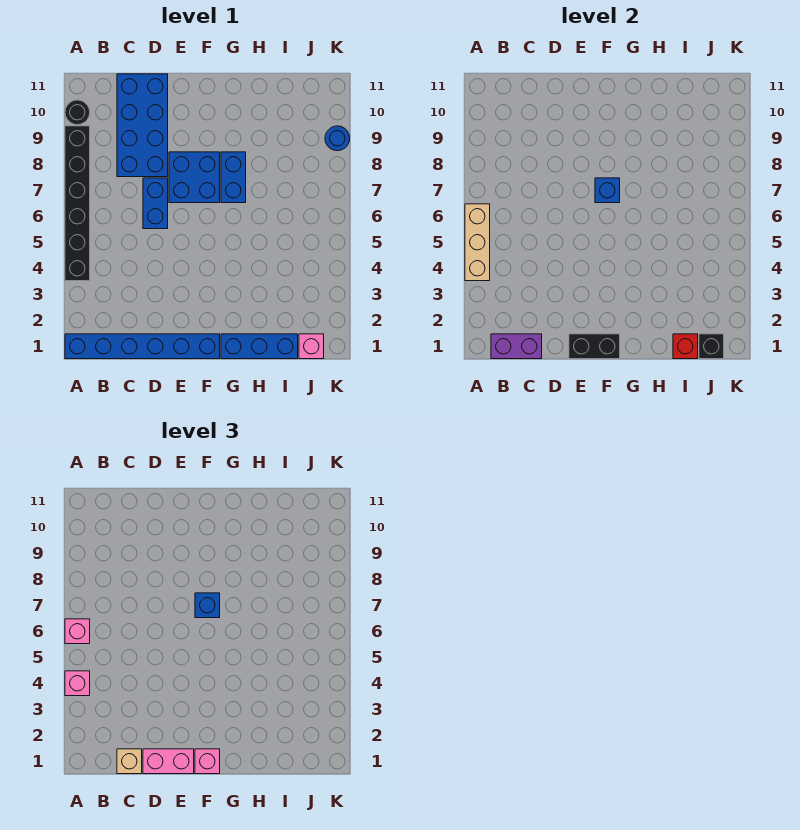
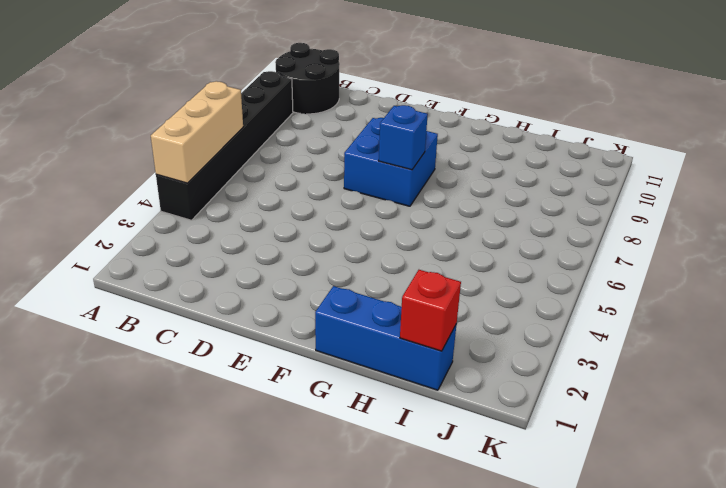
black round brick A10:B11 level 1 -> black round brick A10 level 1
none -> blue brick A1:F1 level 1
none -> blue brick C8:D11 level 1
none -> blue brick D6:D7 level 1

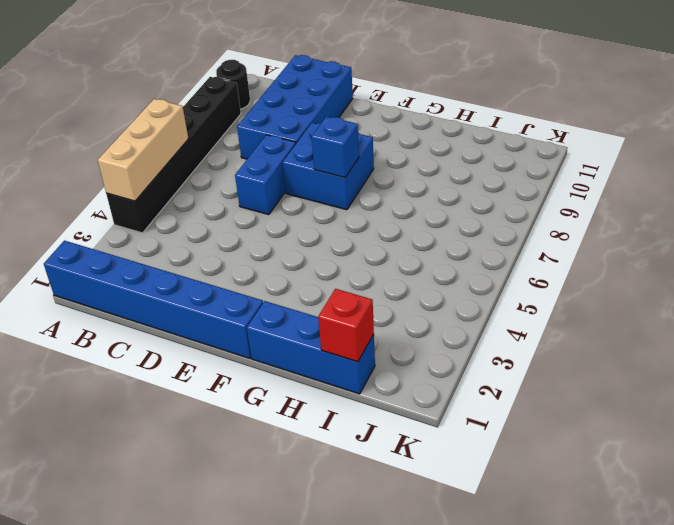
none -> blue brick G7:G8 level 1
none -> pink brick J1 level 1
none -> blue round brick K9 level 1

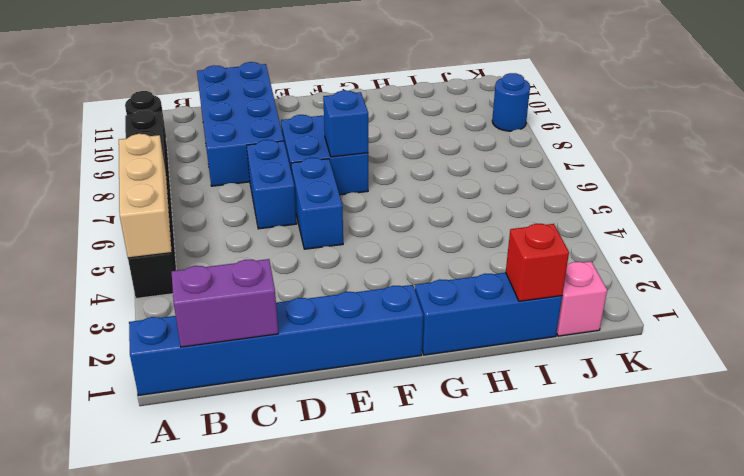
blue brick E5:E6 level 1 -> blue brick G7:G8 level 1
none -> black brick E1:F1 level 2
none -> black brick J1 level 2
none -> pink brick A4 level 3

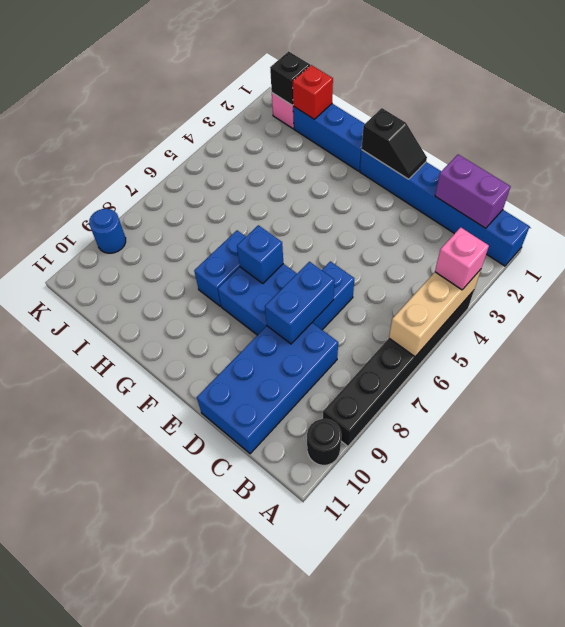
blue brick D7:D8 level 2 -> none
black slope E1:F1 level 2 top F -> black brick E1:F1 level 2
none -> pink brick A6 level 3
none -> tan brick C1 level 3
none -> pink brick D1:E1 level 3

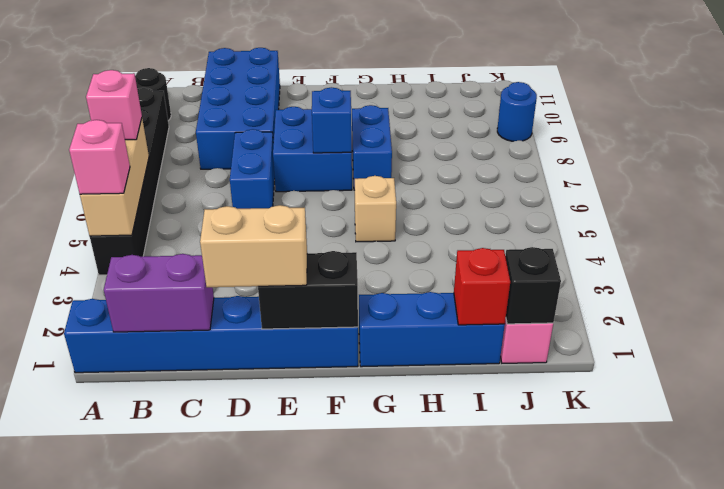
tan brick D1:E1 level 3 -> pink brick D1:E1 level 3
tan brick G5 level 1 -> tan brick C1 level 3
none -> pink brick F1 level 3
none -> blue brick F7 level 3

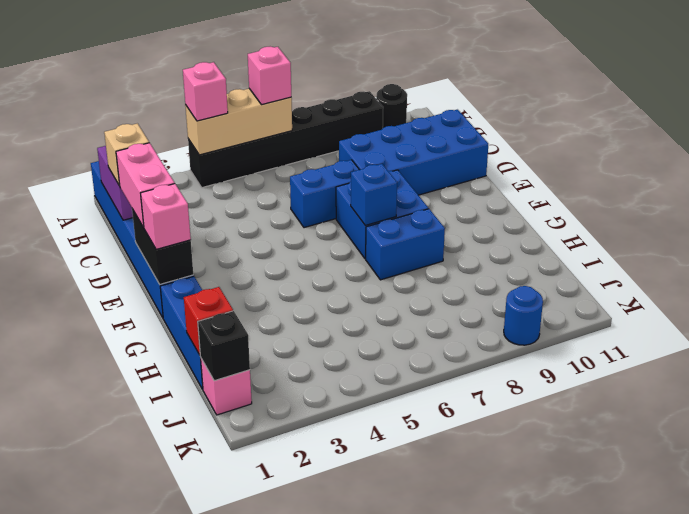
none -> blue brick F7 level 3

